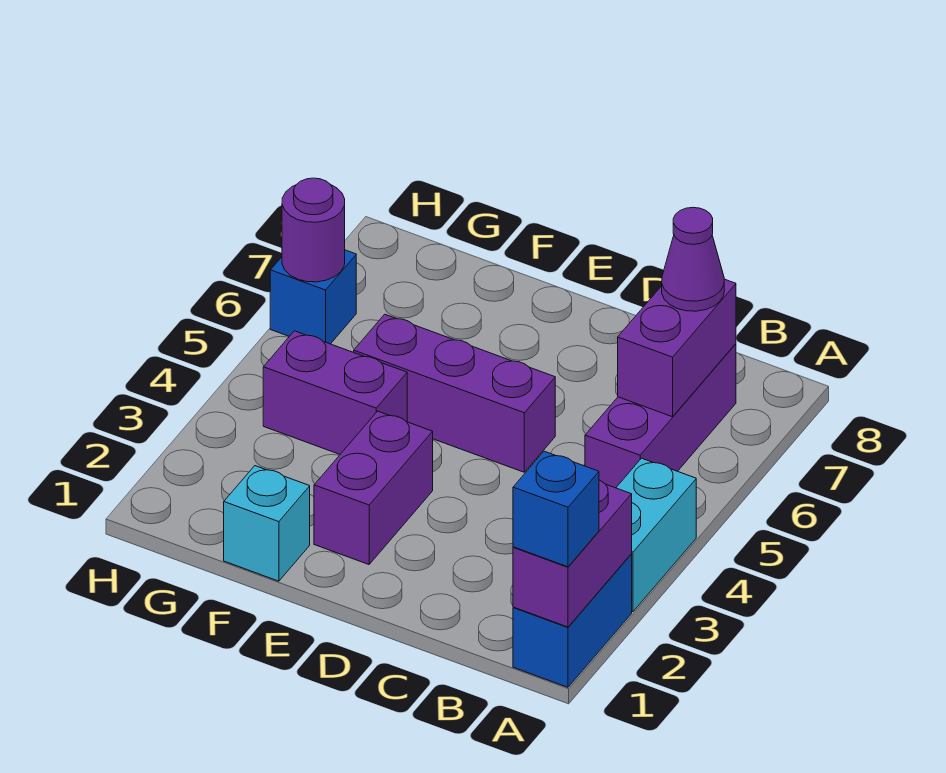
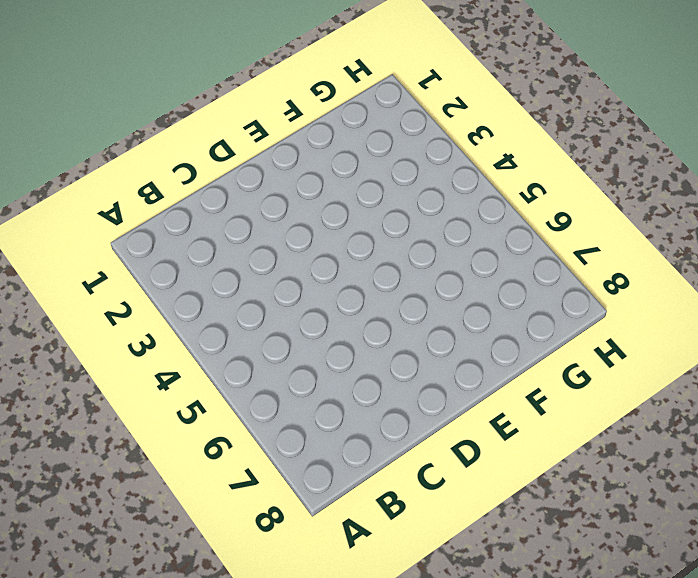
none -> blue brick A1:A2 level 1
none -> cyan brick A3:A4 level 1
none -> purple brick B5:B7 level 1

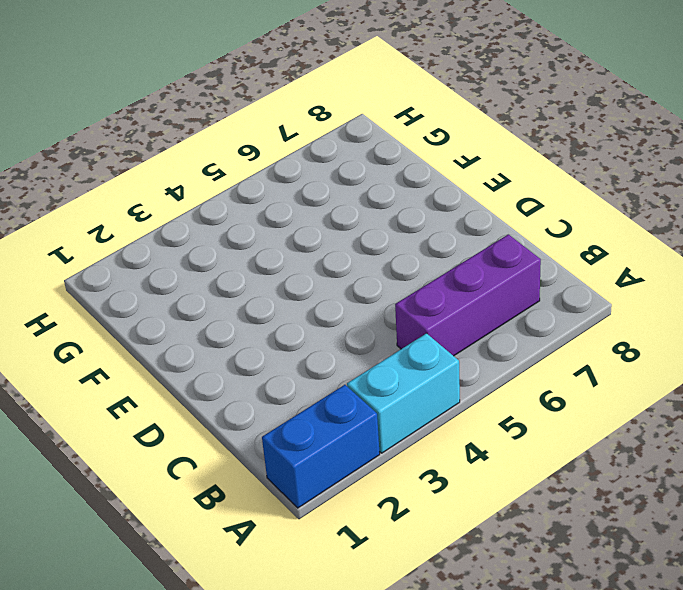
none -> purple brick D5:F5 level 1
none -> purple brick E2:E3 level 1
none -> cyan brick F1 level 1

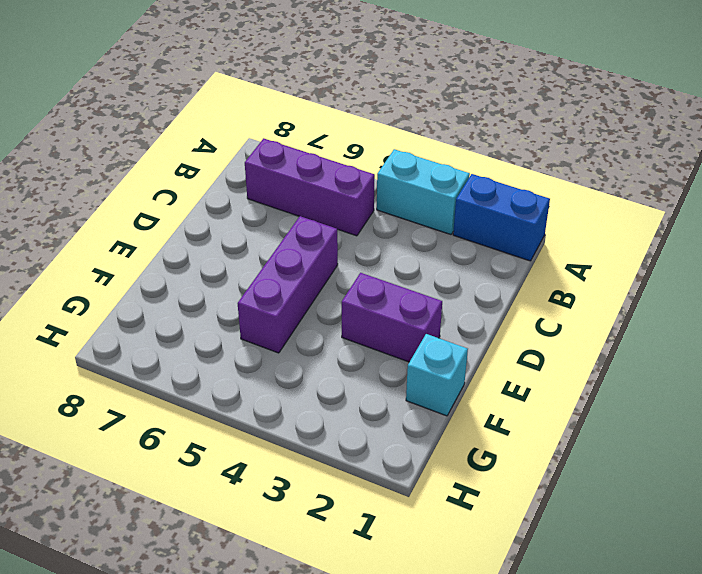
none -> purple brick F4:G4 level 1
none -> blue brick H6 level 1
none -> purple brick A1:A2 level 2

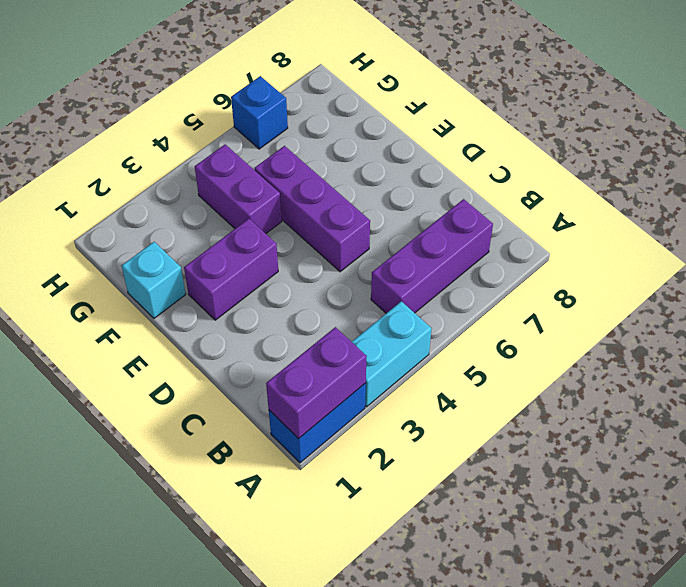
none -> purple brick B6:B7 level 2
none -> purple round brick H6 level 2
none -> blue brick A1 level 3

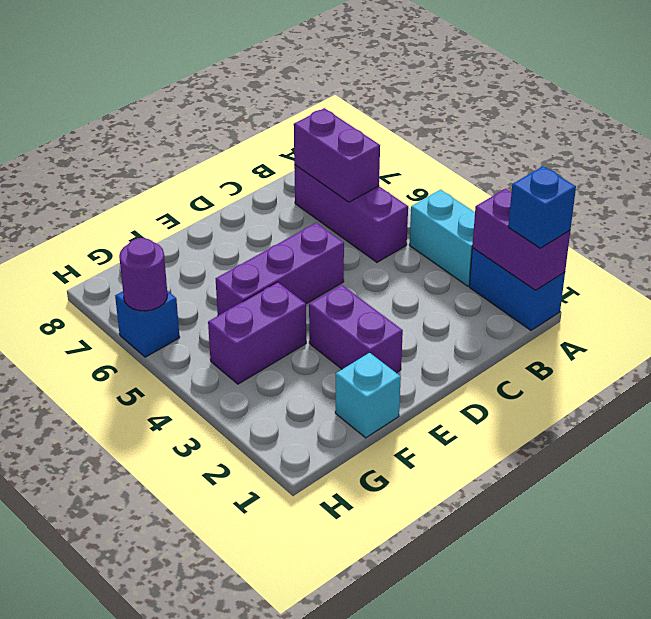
none -> purple cone B7 level 3

